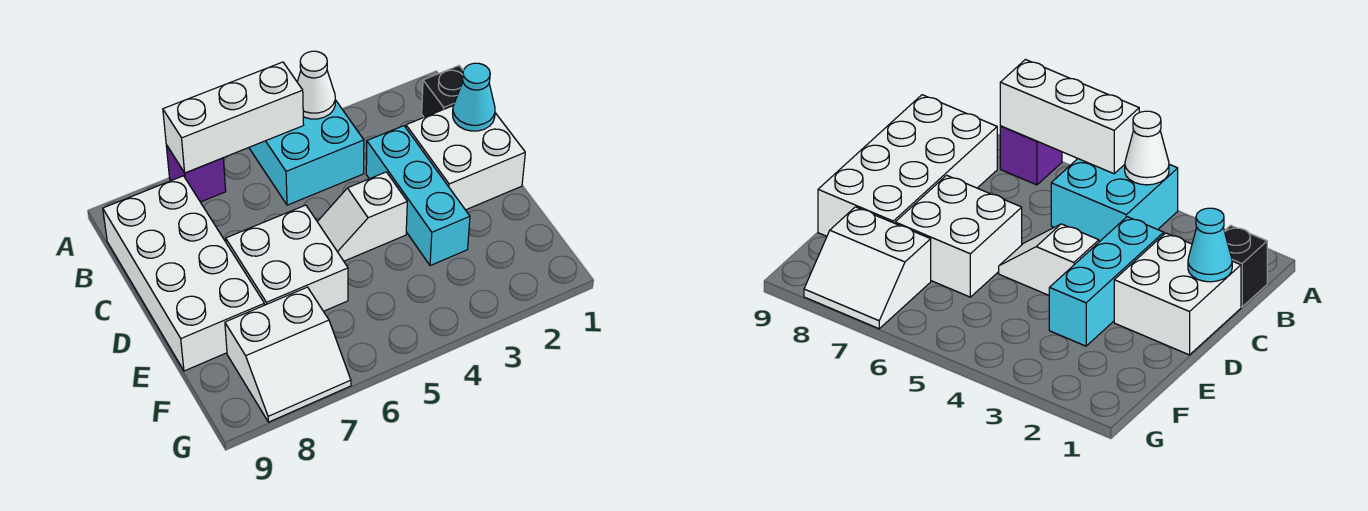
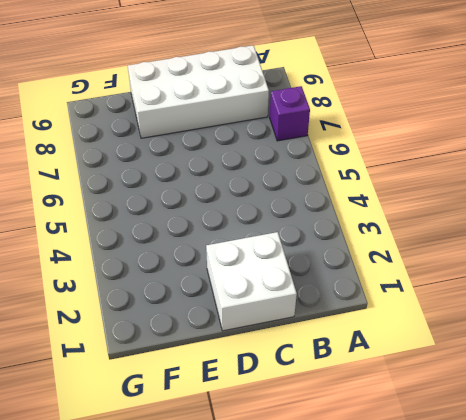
none -> cyan brick A4:B5 level 1
none -> black brick B1 level 1
none -> cyan brick C3:E3 level 1

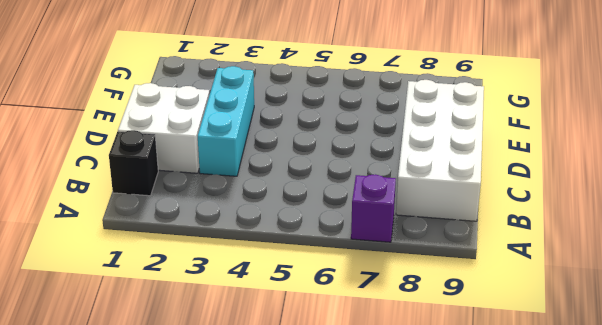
none -> cyan brick A4:B5 level 1
none -> white slope D4:D5 level 1 top 4
none -> white brick D6:E7 level 1

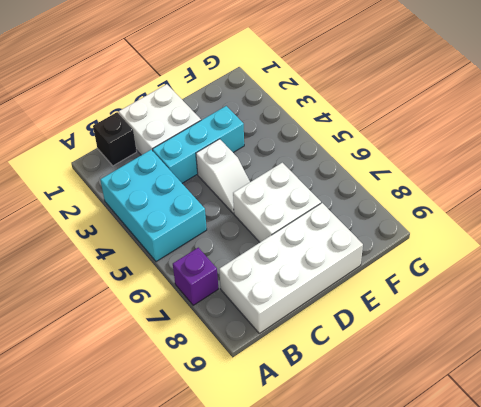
cyan brick A3:B5 level 1 -> cyan brick A4:B5 level 1
none -> white slope F7:G8 level 1 top F
none -> white cone A4 level 2
none -> white brick A5:A7 level 2

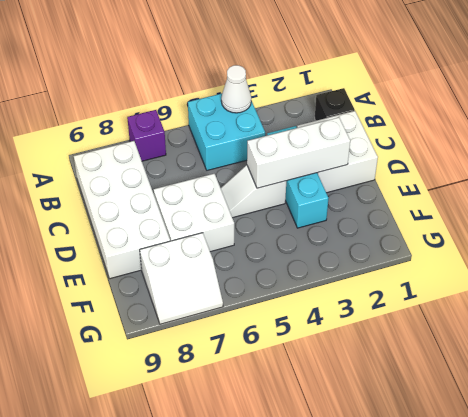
white brick D2:D4 level 2 -> white brick A5:A7 level 2
none -> cyan cone C1 level 2

